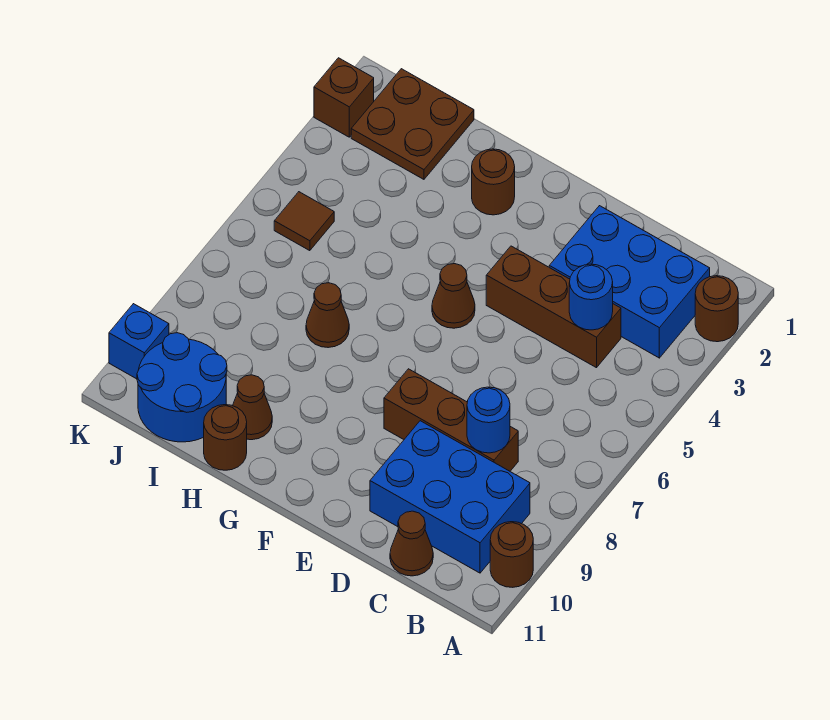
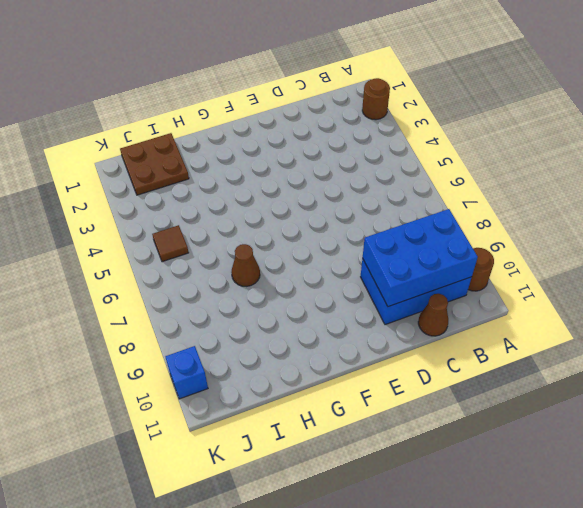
blue brick B9:D10 level 2 -> blue brick B2:D3 level 1
none -> brown brick C4:E4 level 1
none -> brown brick C8:E8 level 1
none -> brown cone F5 level 1

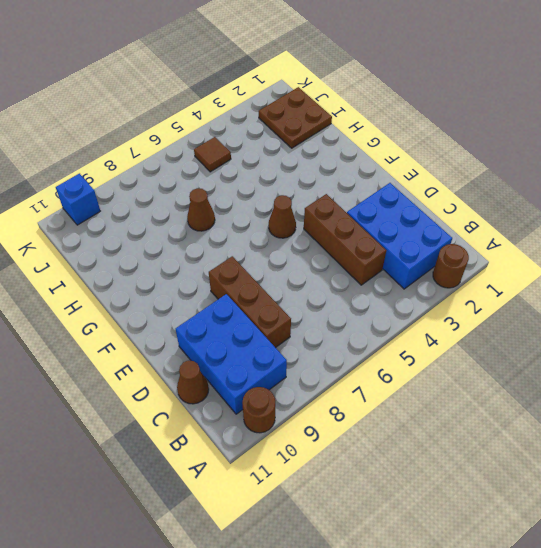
none -> brown round brick G2 level 1
none -> brown cone H10 level 1
none -> brown round brick H11 level 1

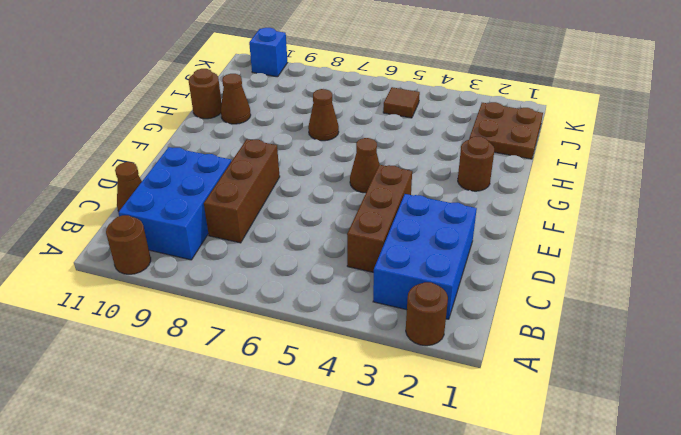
none -> blue round brick I10:J11 level 1
none -> brown brick K2 level 1
none -> blue round brick C4 level 2

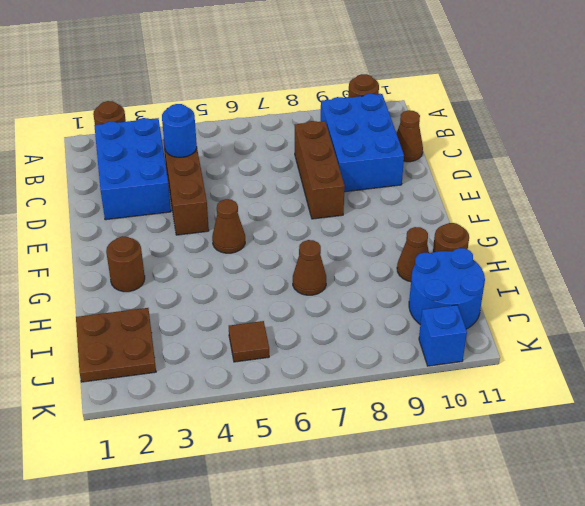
none -> brown brick K2 level 1
none -> blue round brick C8 level 2

